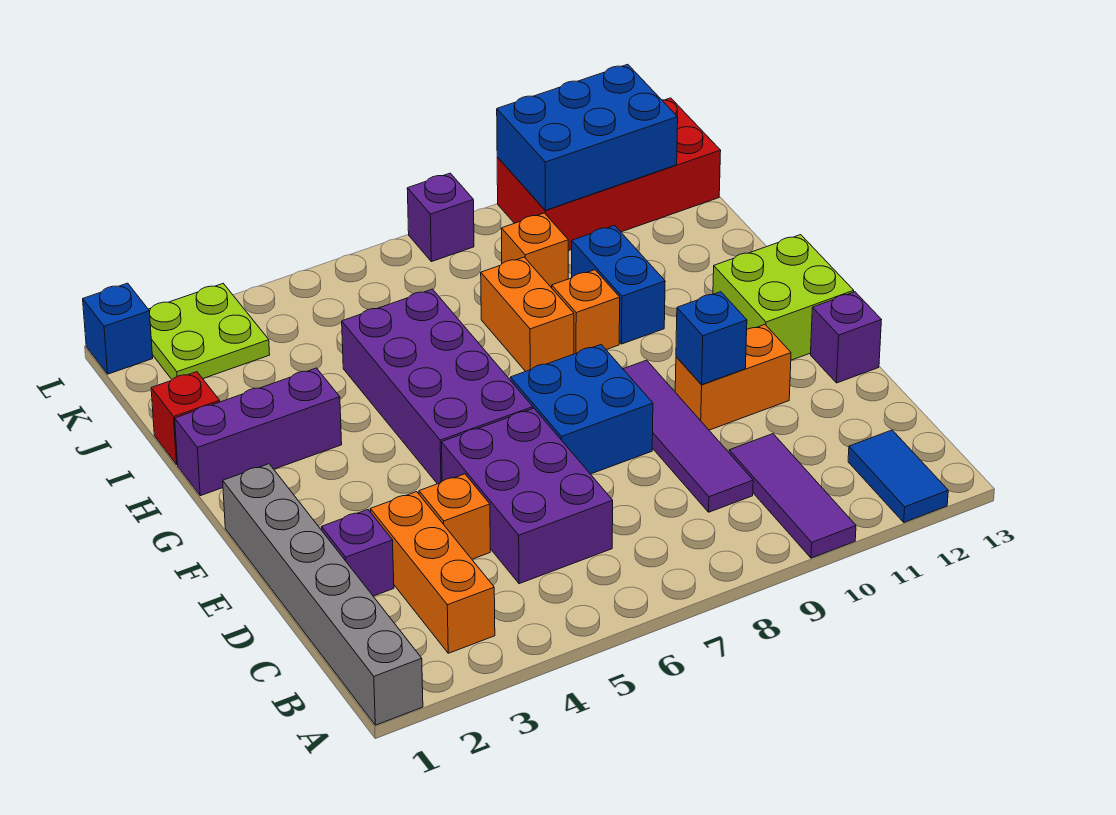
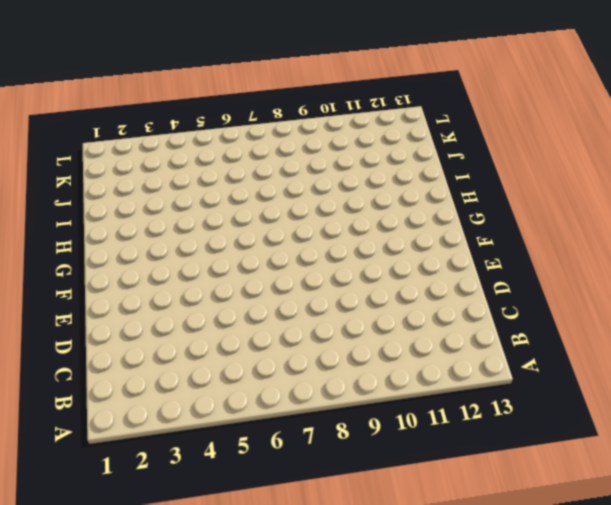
none -> grey brick A1:F1 level 1
none -> purple tile A10:C10 level 1
none -> blue tile A12:B12 level 1

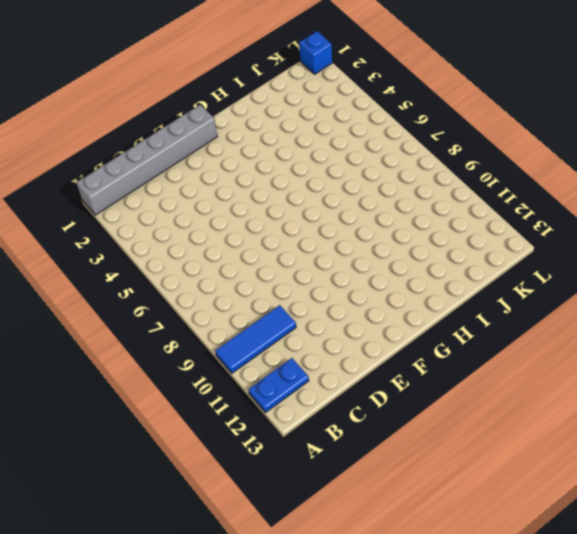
blue tile A10:C10 level 1 -> purple tile A10:C10 level 1
blue plate A12:B12 level 1 -> blue tile A12:B12 level 1
none -> orange brick B3:D3 level 1
none -> purple brick C5:E6 level 1
none -> purple tile C9:F9 level 1

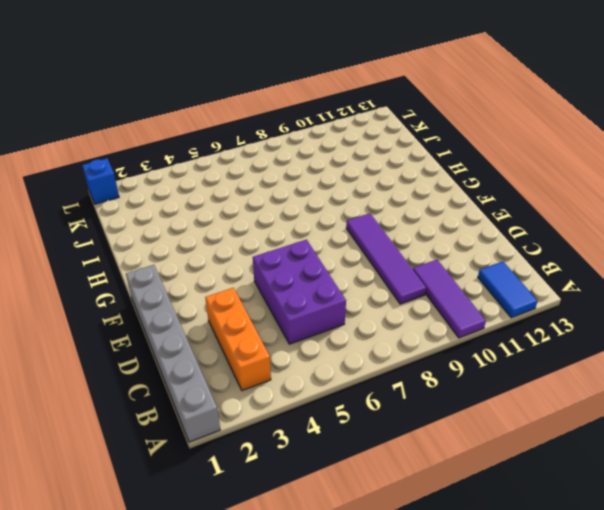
none -> purple brick D2 level 1
none -> orange brick D4 level 1
none -> blue brick E7:F8 level 1

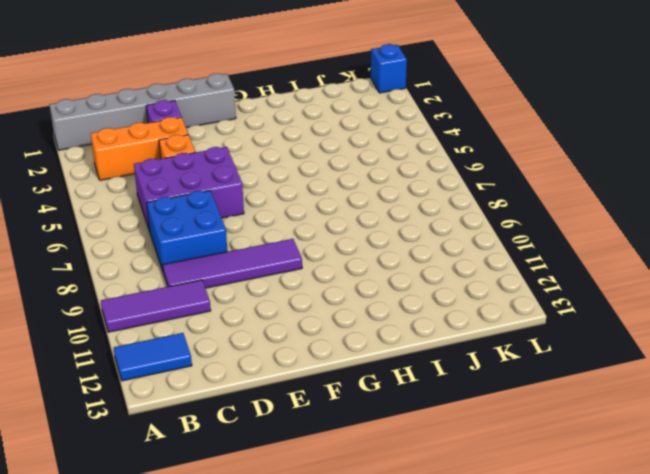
blue brick C7:D8 level 1 -> blue brick E7:F8 level 1
none -> orange brick E10:E11 level 1
none -> purple brick E13 level 1
none -> purple brick F5:I6 level 1

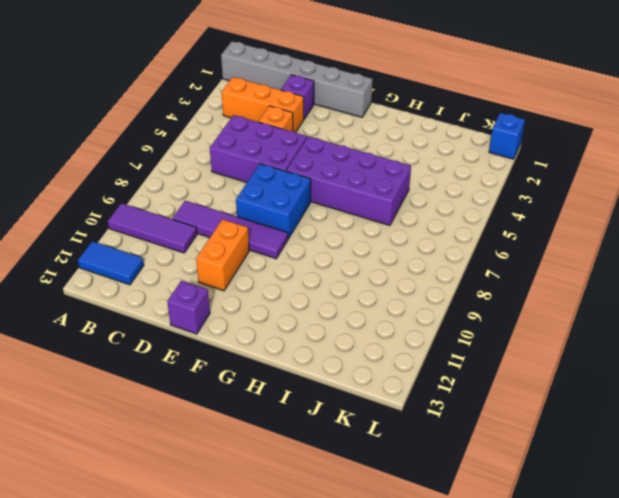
none -> lime brick F12:G13 level 1
none -> purple brick H1:H3 level 1
none -> orange brick H8:I8 level 1

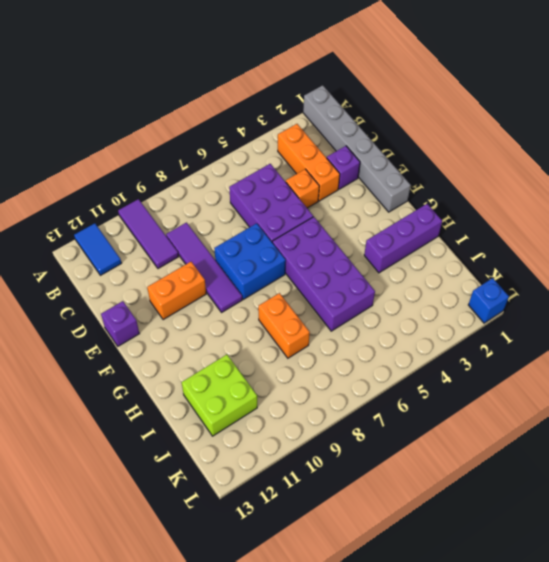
lime brick I11:J12 level 1 -> lime brick F12:G13 level 1
none -> orange brick H9 level 1
none -> blue brick H10:I10 level 1
none -> red brick I1 level 1

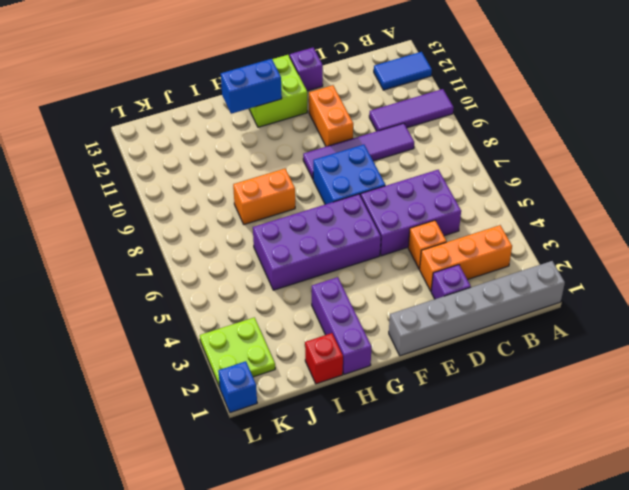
blue brick G12:H12 level 2 -> blue brick H10:I10 level 1
none -> orange brick H9 level 1
none -> orange brick J9 level 1
none -> red brick K10:L13 level 1

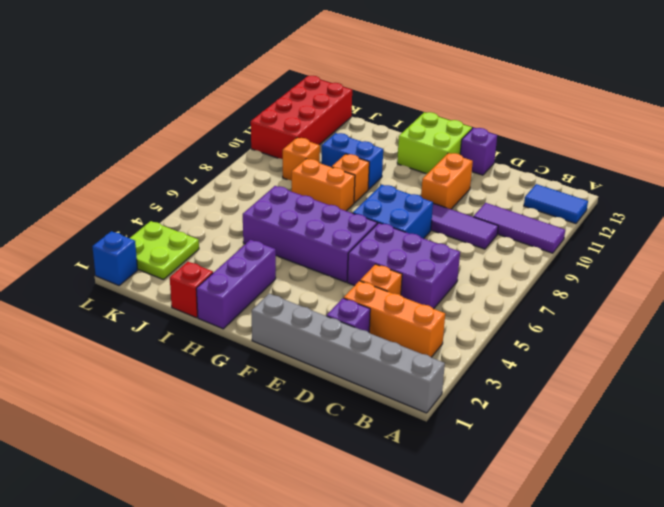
none -> purple brick L8 level 1
none -> blue brick E10 level 2
none -> blue brick K10:L12 level 2

